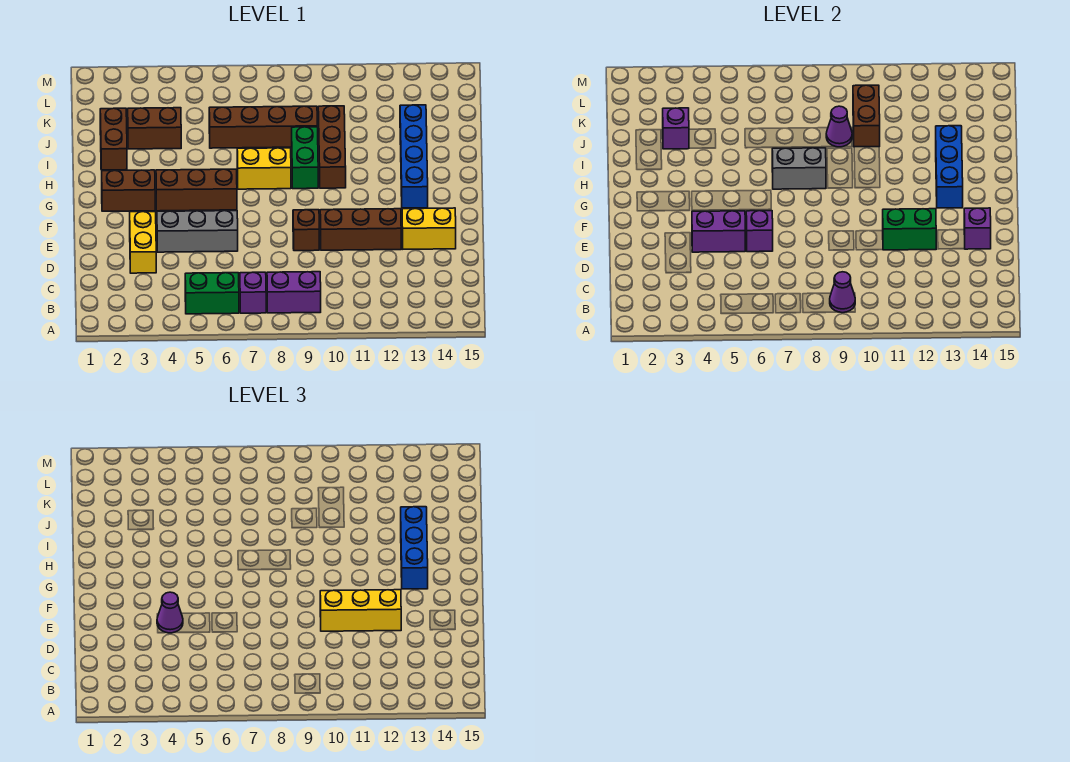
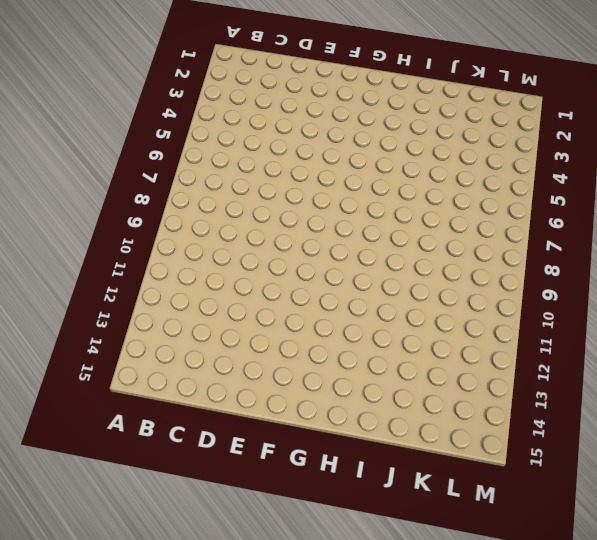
none -> green brick B5:B6 level 1
none -> purple brick B7 level 1
none -> purple brick B8:B9 level 1
none -> yellow brick D3:E3 level 1

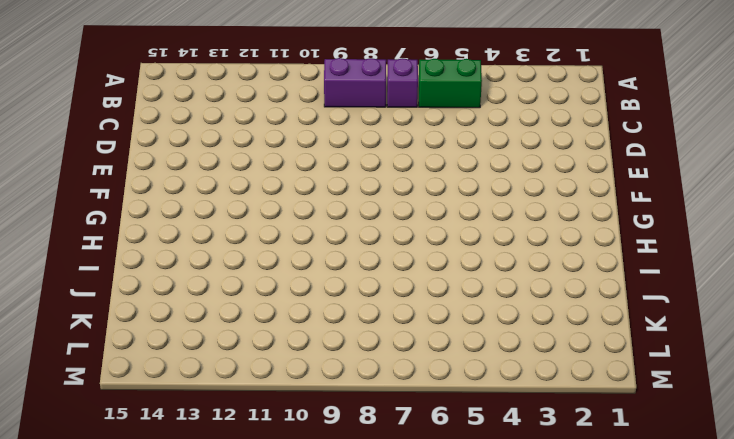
none -> yellow brick D3:E3 level 1
none -> grey brick E4:E6 level 1
none -> brown brick E9 level 1
none -> brown brick E10:E12 level 1

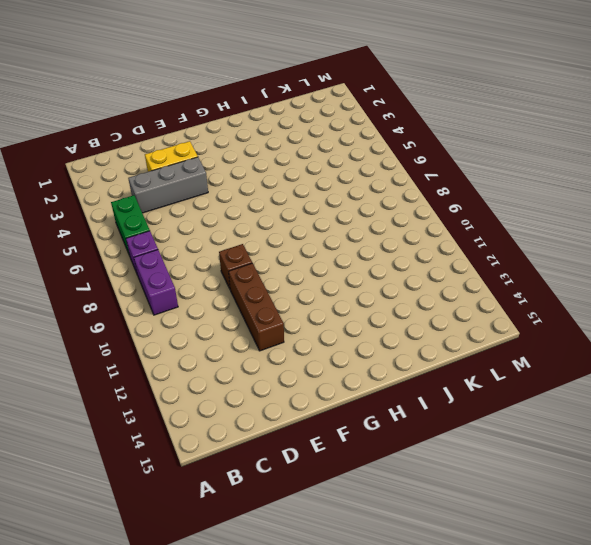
grey brick C4:E4 level 1 -> grey brick E4:E6 level 1
none -> yellow brick E13:E14 level 1
none -> brown brick G2:G3 level 1
none -> brown brick G4:G6 level 1
none -> blue brick G13:J13 level 1

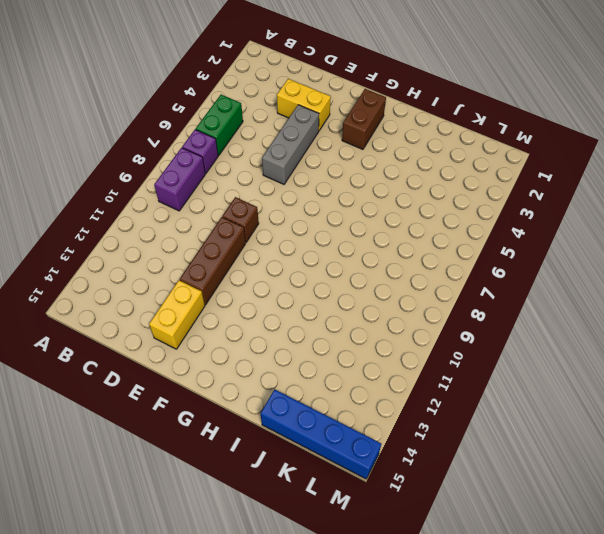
blue brick J15:M15 level 1 -> blue brick G13:J13 level 1
none -> brown brick G4:G6 level 1
none -> yellow brick H7:H8 level 1
none -> green brick H9:I9 level 1
none -> brown brick H10:J10 level 1

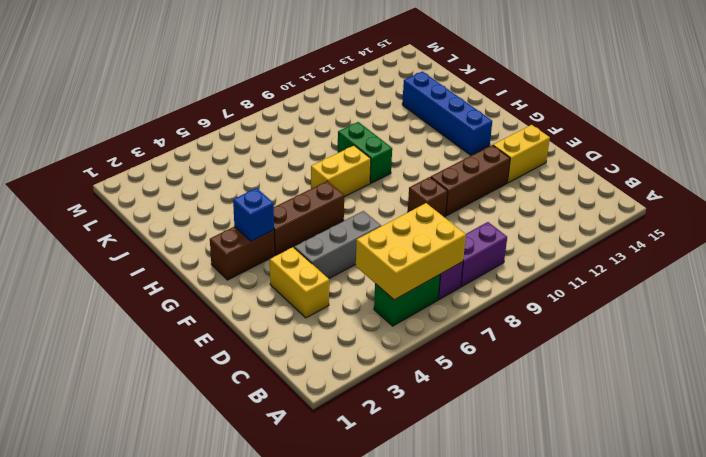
yellow brick B5:C7 level 2 -> none
blue brick G3 level 2 -> none
none -> brown brick H10:J10 level 1
none -> brown brick I2:J2 level 1
none -> brown brick J3:J4 level 1
none -> brown brick J6:J9 level 1

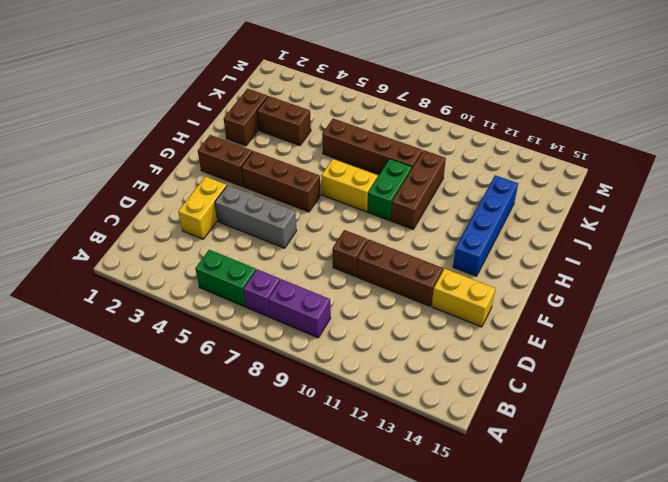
none -> purple cone B9 level 2
none -> purple brick E4:E5 level 2
none -> purple brick E6 level 2
none -> green brick E11:E12 level 2

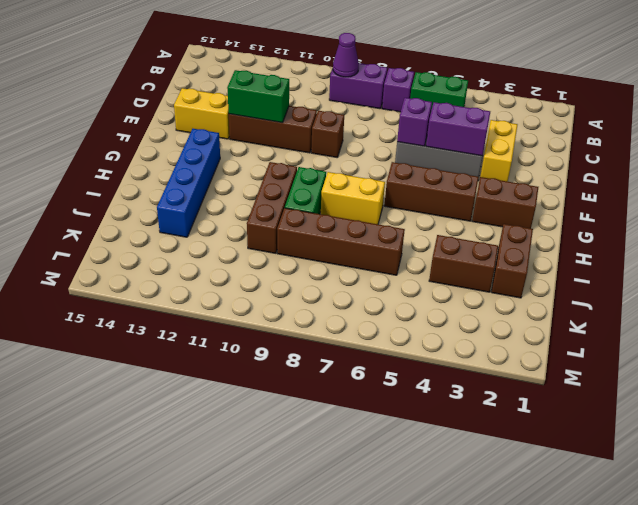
none -> purple brick E14 level 2
none -> blue brick G13:I13 level 2
none -> grey brick H7:H8 level 2
none -> purple brick J3 level 2

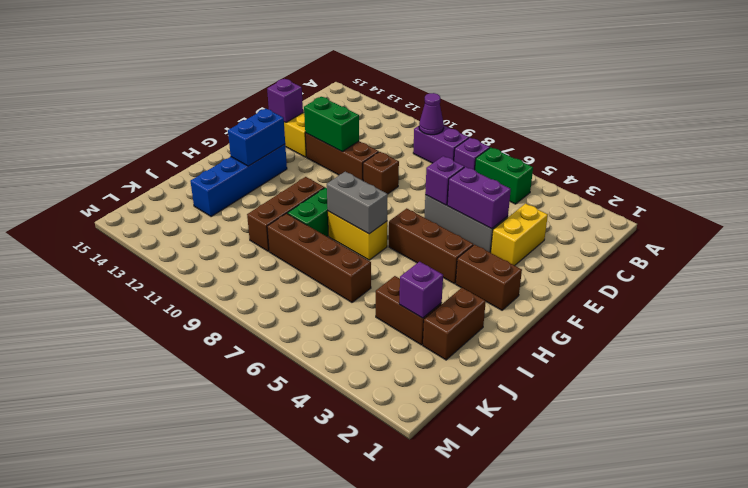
blue brick G13:H13 level 2 -> blue brick G13:I13 level 2
none -> purple cone J9 level 2
none -> brown brick J10:K10 level 2
none -> purple cone E4 level 3
none -> yellow brick E10:E12 level 3

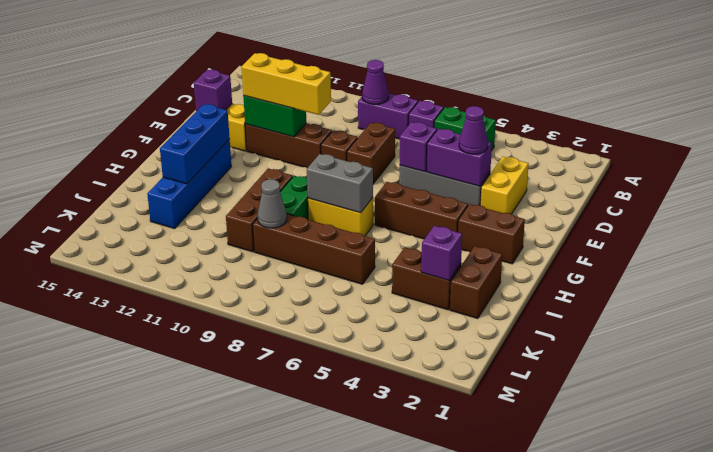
brown brick D8:E8 level 1 -> brown brick J10:K10 level 2
grey cone J9 level 2 -> purple cone J9 level 2
none -> blue brick G13:I13 level 3

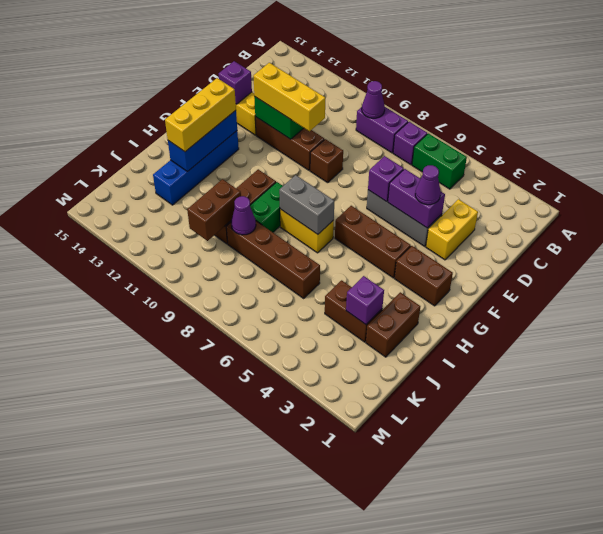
yellow brick G13:I13 level 3 -> blue brick G13:I13 level 3

